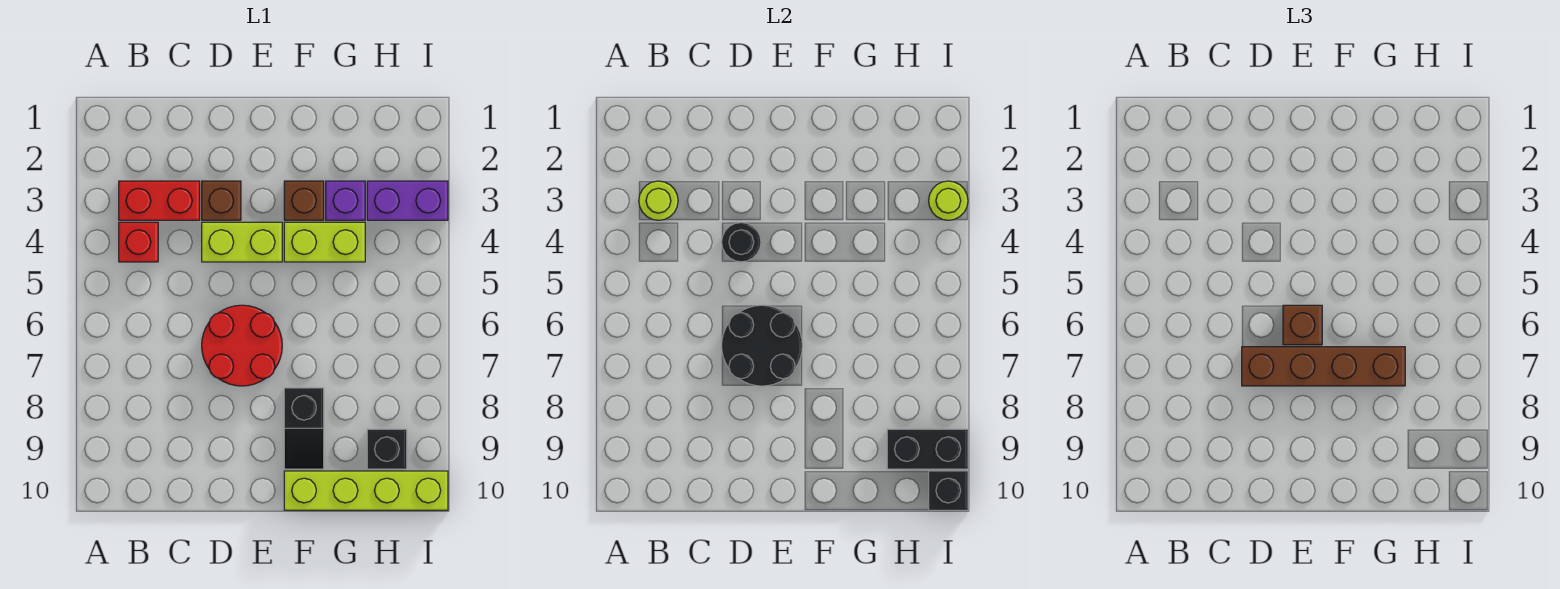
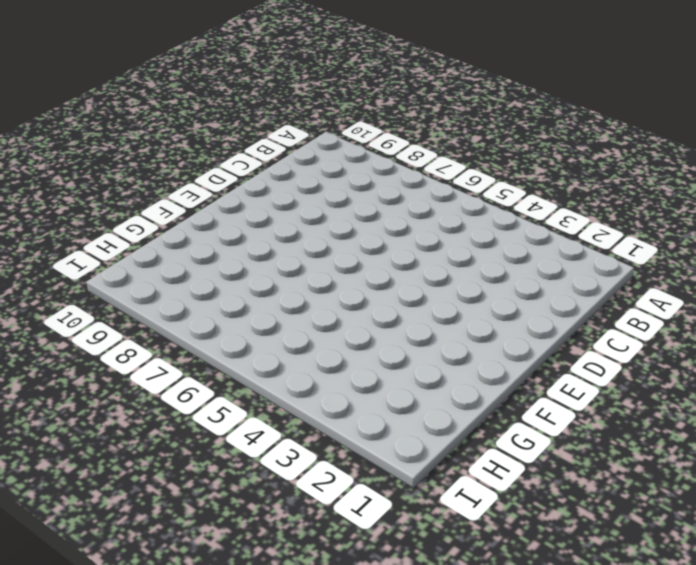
none -> red brick B3:C3 level 1
none -> red brick B4 level 1
none -> brown brick D3 level 1

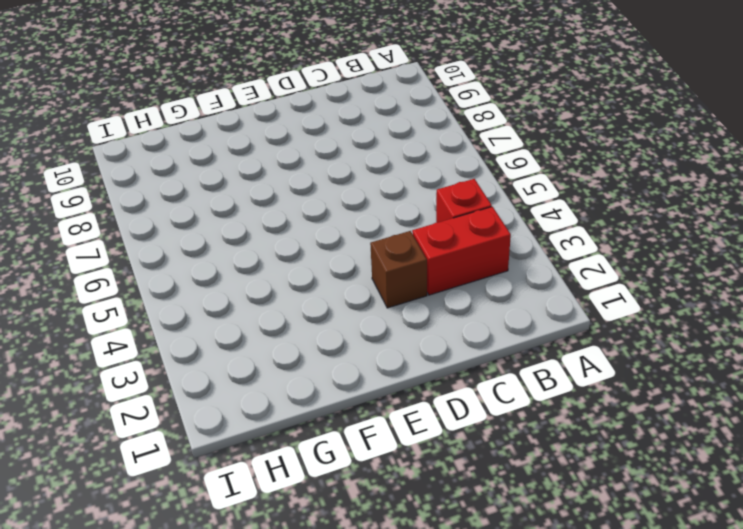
none -> lime brick D4:E4 level 1
none -> red round brick D6:E7 level 1
none -> brown brick F3 level 1

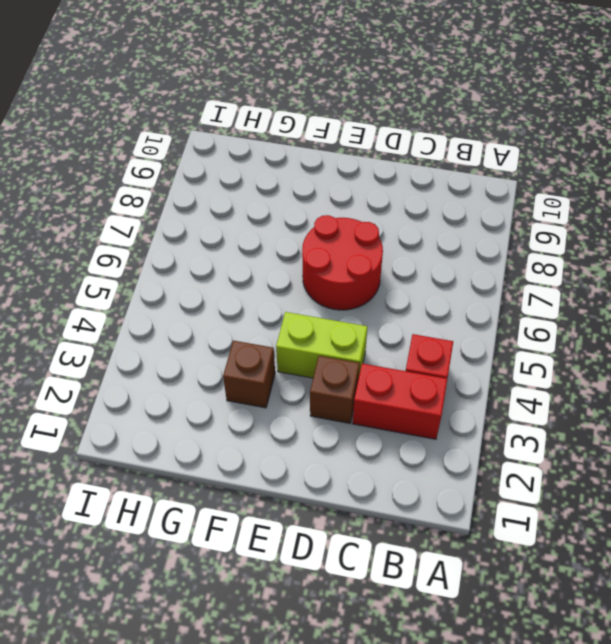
none -> lime brick F4:G4 level 1
none -> black slope F8:F9 level 1 top 8
none -> lime brick F10:I10 level 1

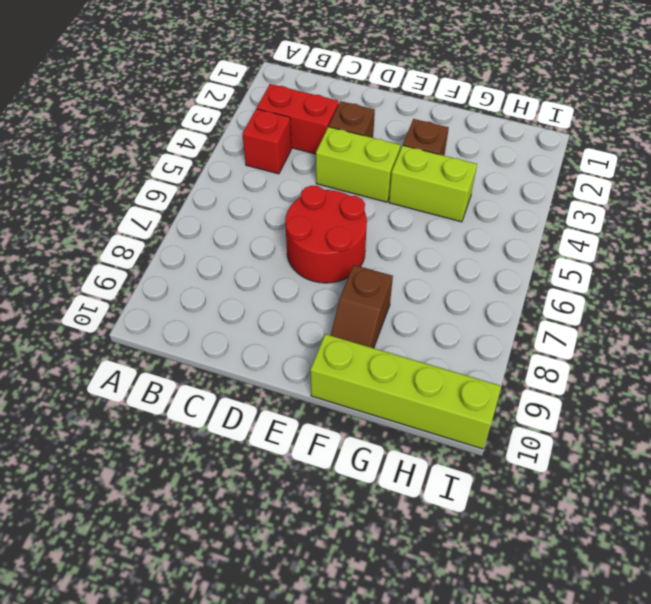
brown slope F8:F9 level 1 top 8 -> black slope F8:F9 level 1 top 8
none -> purple brick G3 level 1
none -> purple brick H3:I3 level 1
none -> black brick H9 level 1

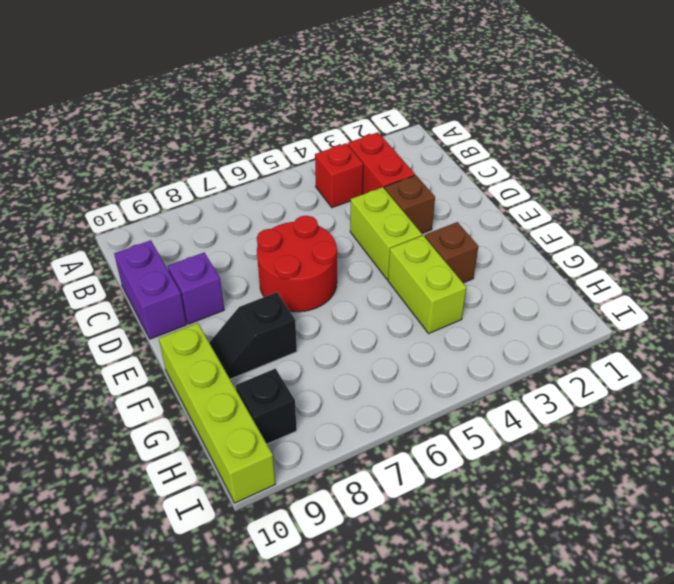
purple brick C10:D10 level 1 -> purple brick H3:I3 level 1
purple brick D9 level 1 -> purple brick G3 level 1
none -> lime round brick B3 level 2
none -> black round brick D4 level 2
none -> black round brick D6:E7 level 2

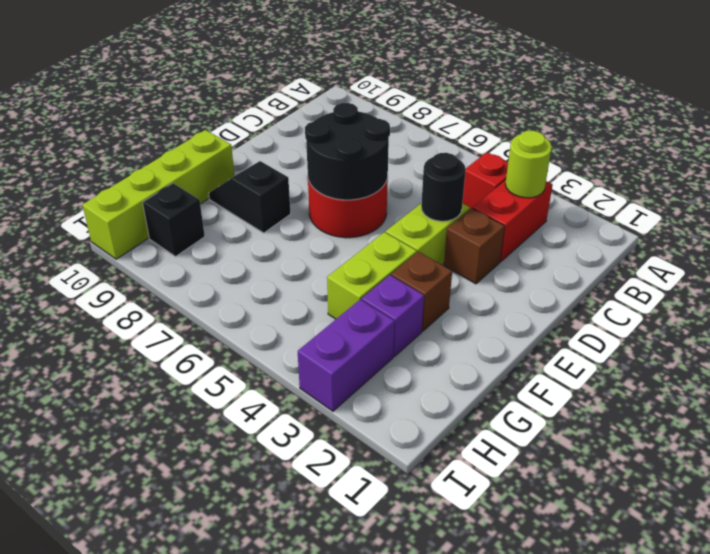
none -> black brick H9:I9 level 2
none -> lime round brick I3 level 2
none -> black brick I10 level 2

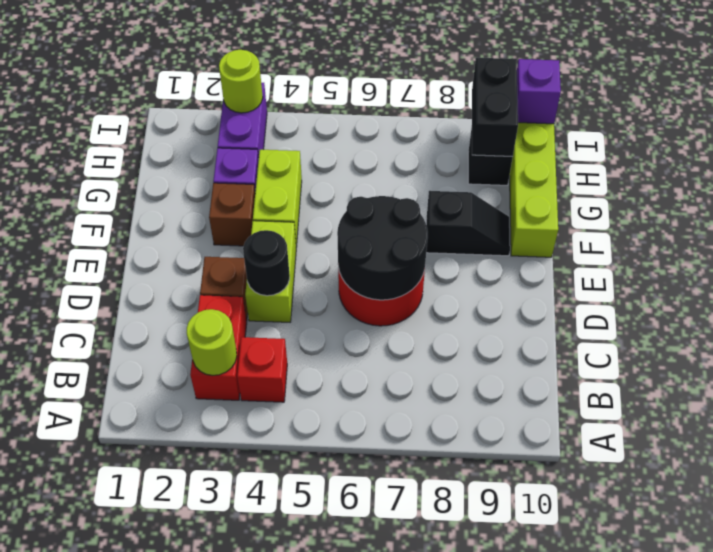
purple brick I10 level 2 -> black brick I10 level 2
none -> brown brick D7:G7 level 3
none -> brown brick E6 level 3

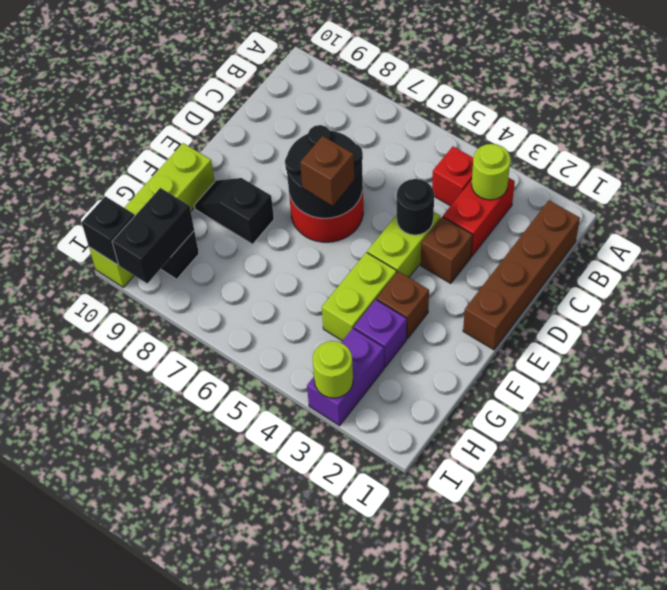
brown brick B1:E1 level 1 -> brown brick D7:G7 level 3

